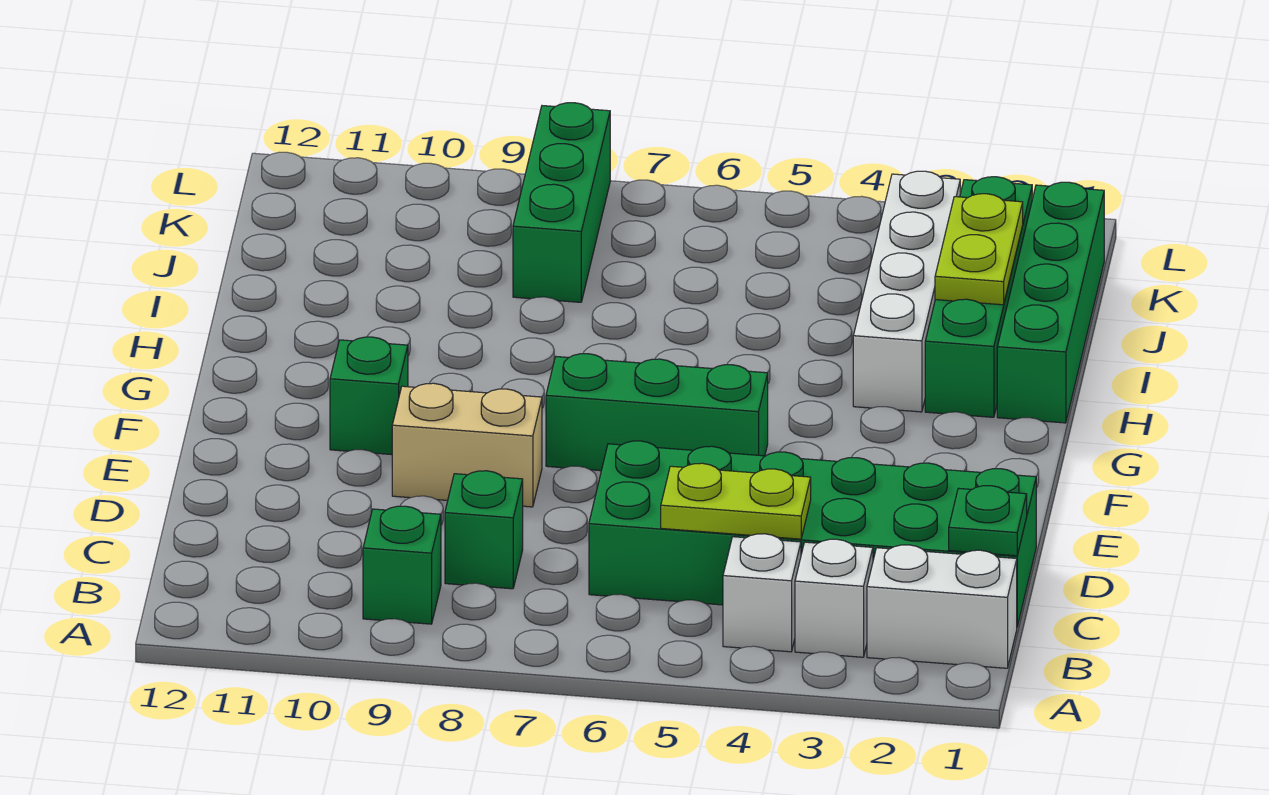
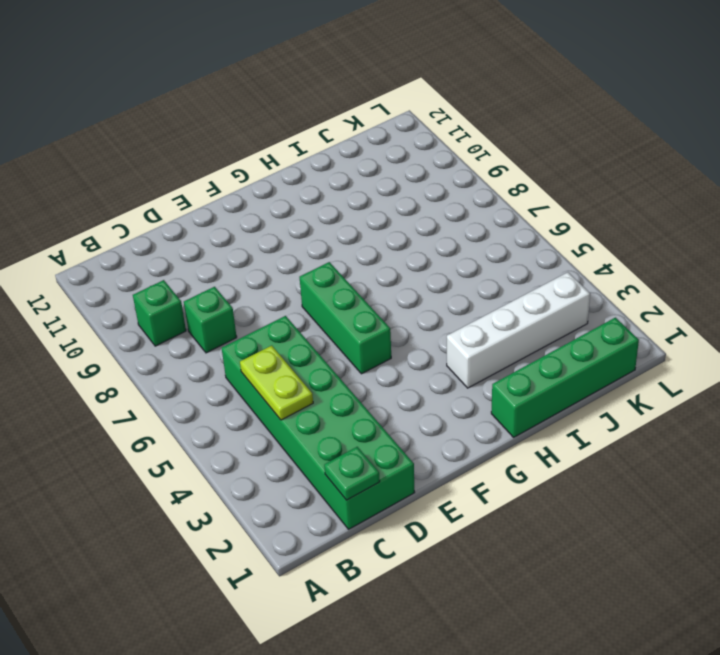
none -> white brick B1:B2 level 1
none -> white brick B3 level 1
none -> white brick B4 level 1

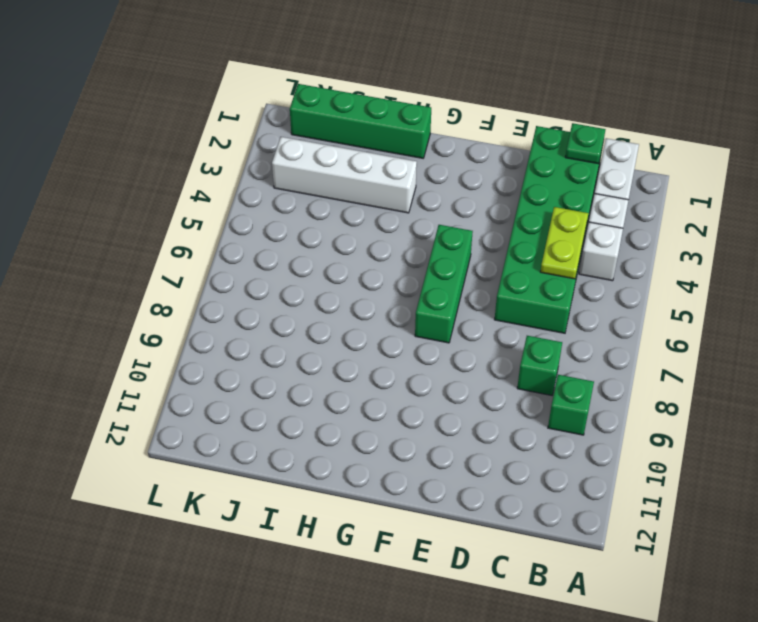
none -> tan brick E8:E9 level 1
none -> green brick F10 level 1
none -> green brick H2:K2 level 1

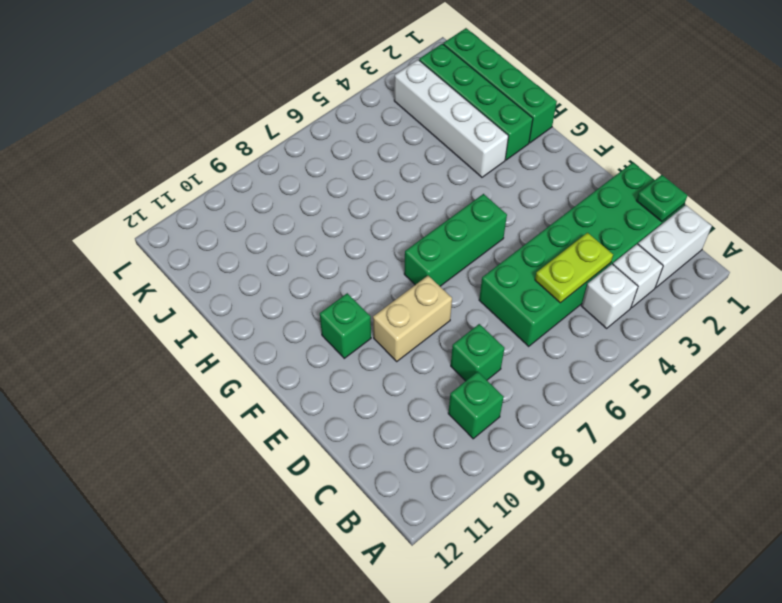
none -> green brick J8:L8 level 1
none -> lime plate I2:J2 level 2

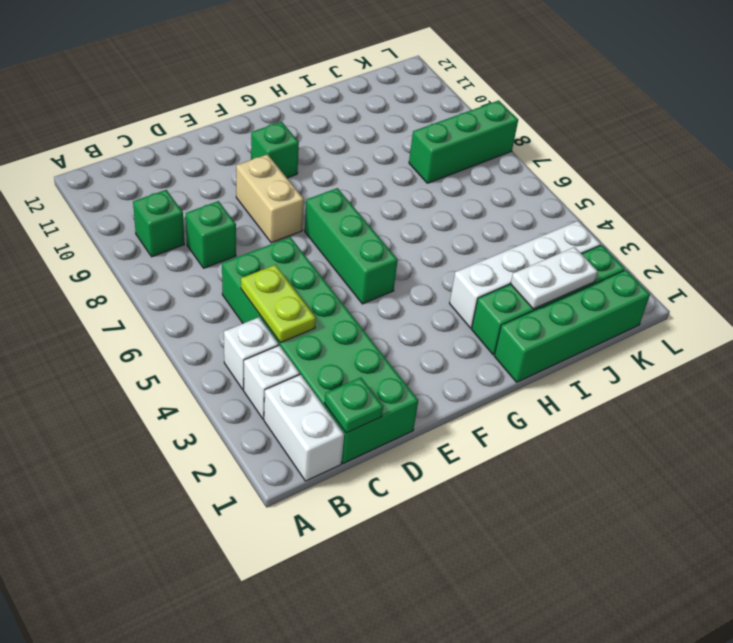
white plate I2:J2 level 2 -> lime plate I2:J2 level 2

